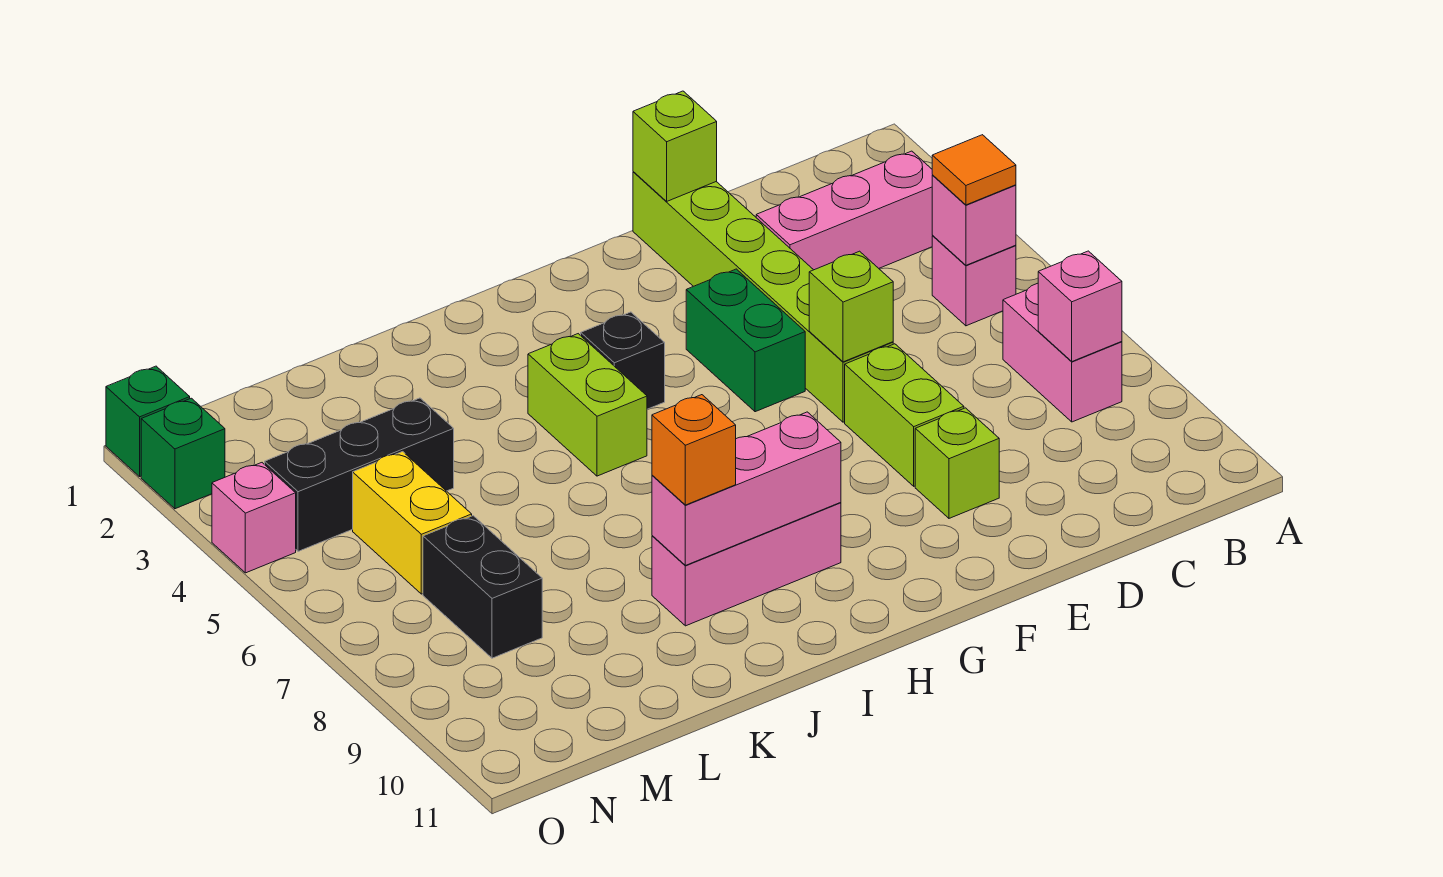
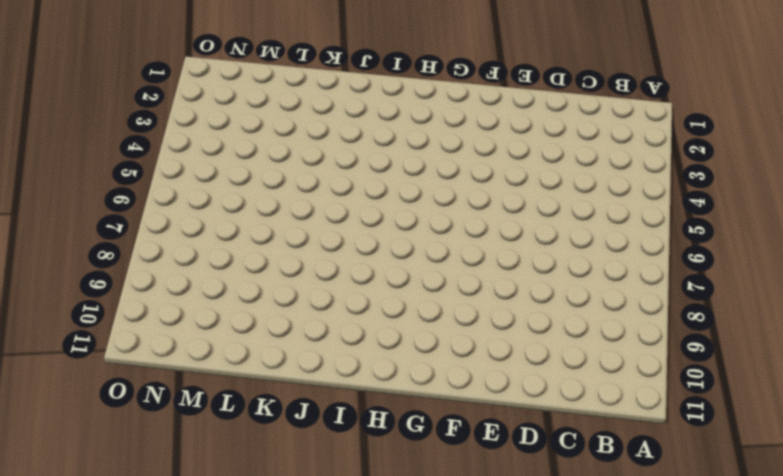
none -> pink brick B3:D3 level 1
none -> pink brick B5 level 1
none -> pink brick B7:B8 level 1

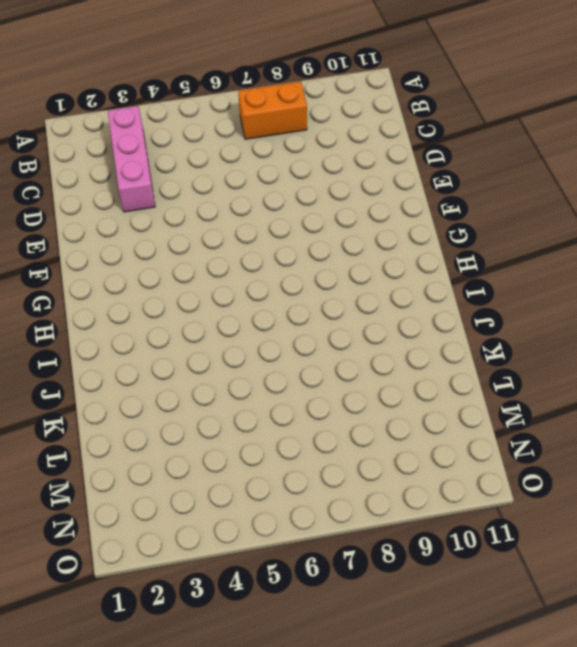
orange brick B7:B8 level 1 -> pink brick B7:B8 level 1
none -> pink brick B5 level 1
none -> lime brick E1:E6 level 1
none -> lime brick E7:E8 level 1

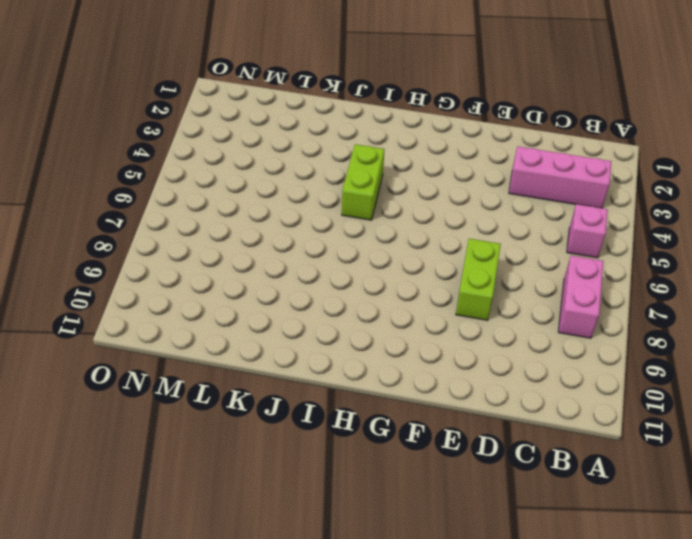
none -> lime brick E1:E6 level 1
none -> lime brick E9 level 1
none -> green brick F4:F5 level 1

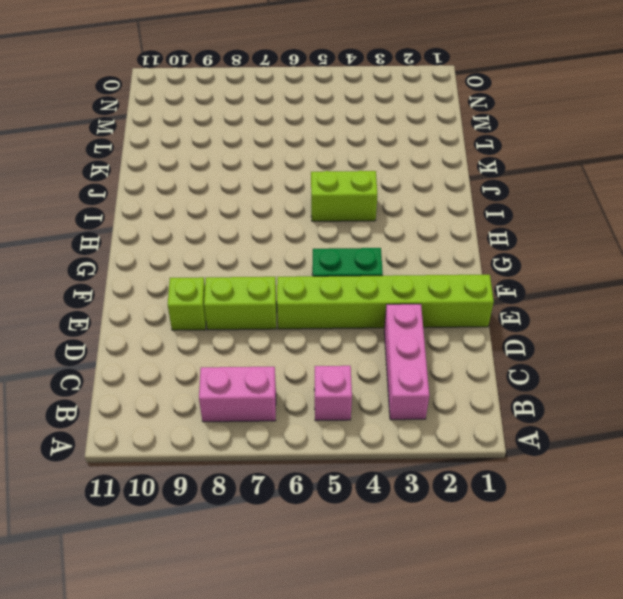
none -> black brick H4 level 1
none -> pink brick H9:J9 level 1
none -> black brick L4:N4 level 1

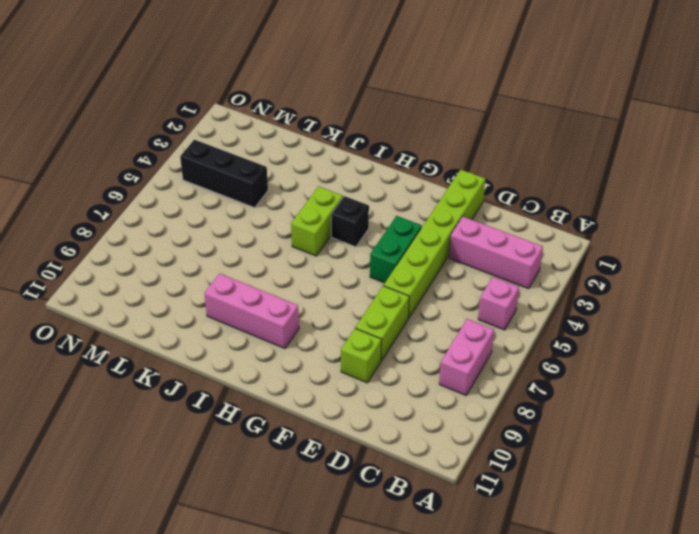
none -> yellow brick M5:M6 level 1
none -> black brick M7:M8 level 1
none -> green brick O1 level 1

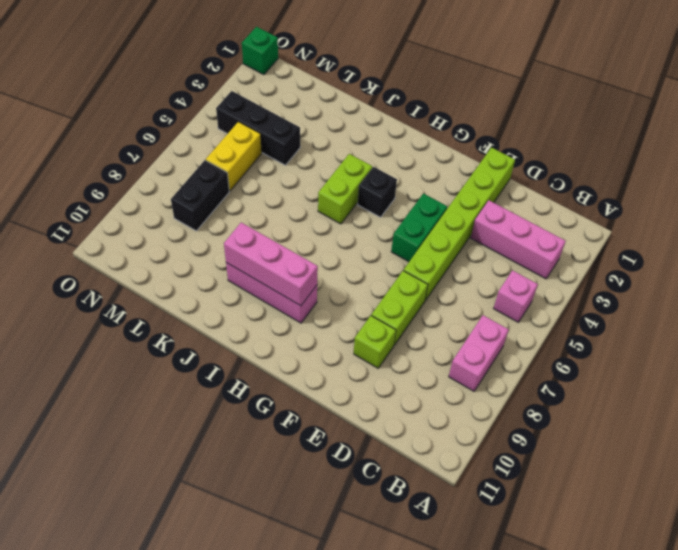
none -> green brick O2 level 1
none -> pink brick O4 level 1
none -> pink brick B5 level 2

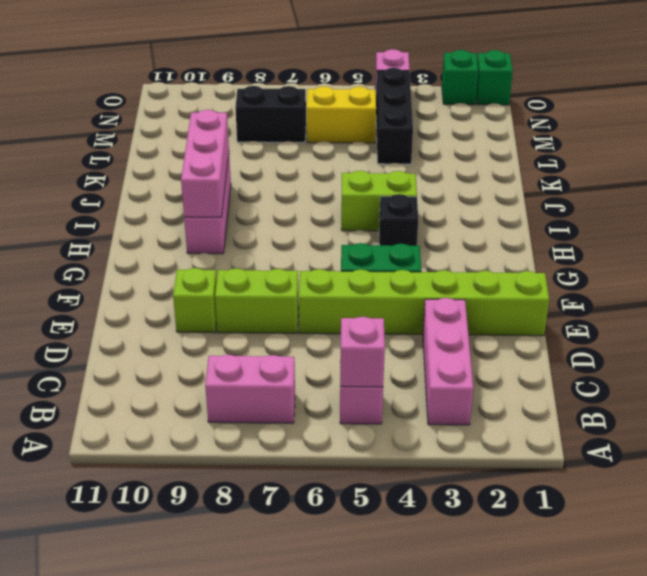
none -> pink brick B8 level 2
none -> lime brick E1 level 2
none -> lime brick E6 level 2

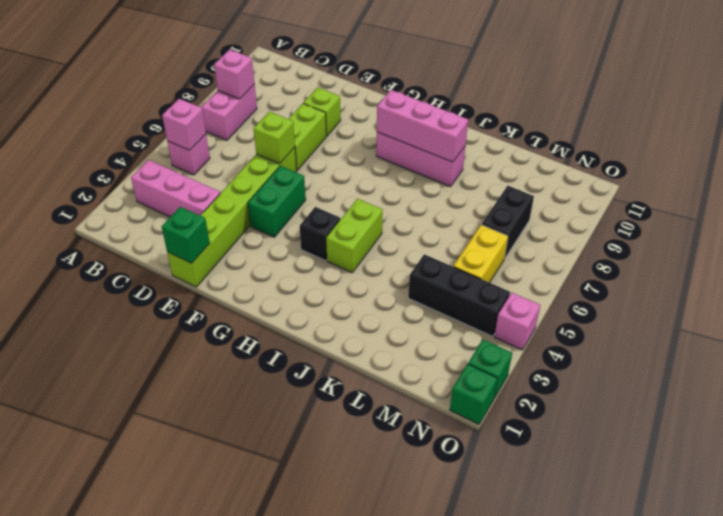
green brick E1 level 2 -> lime brick E1 level 2
none -> orange tile B5 level 3
none -> orange brick J9 level 3

